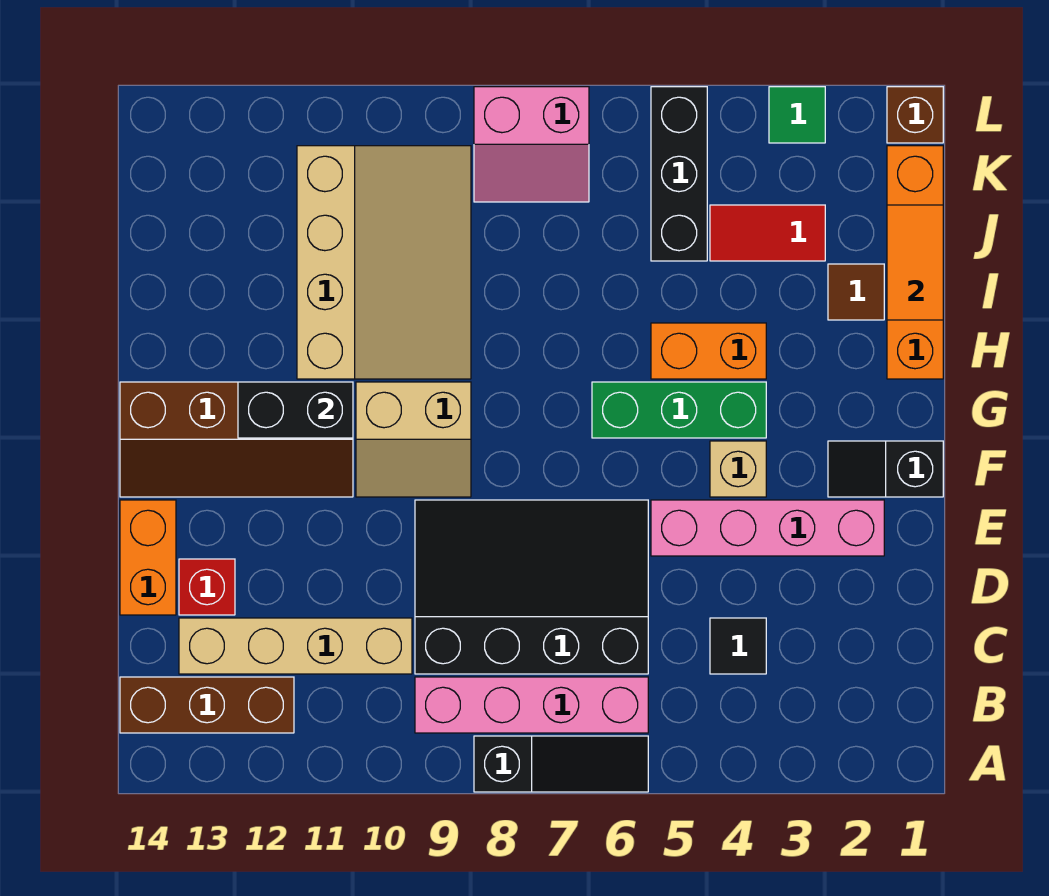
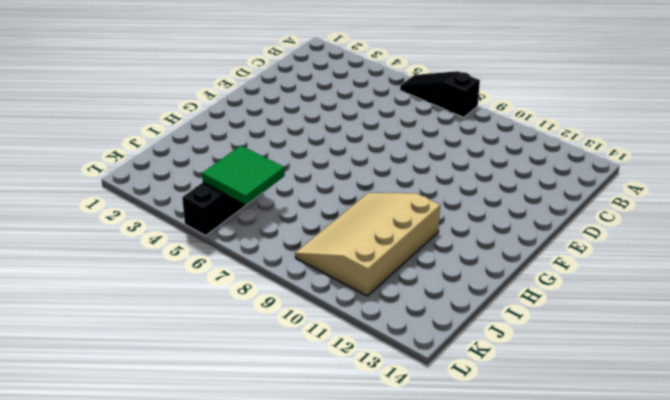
green tile J5:K6 level 2 -> none
none -> pink brick B6:B9 level 1
none -> brown brick B12:B14 level 1
none -> black tile C4 level 1

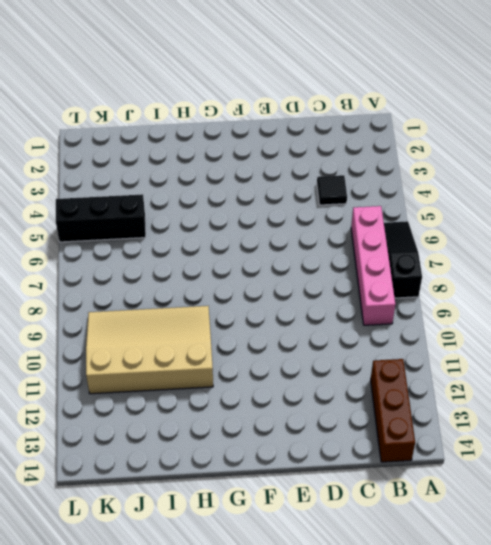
none -> black slope C6:E9 level 1 top C
none -> tan brick C10:C13 level 1
none -> red brick D13 level 1

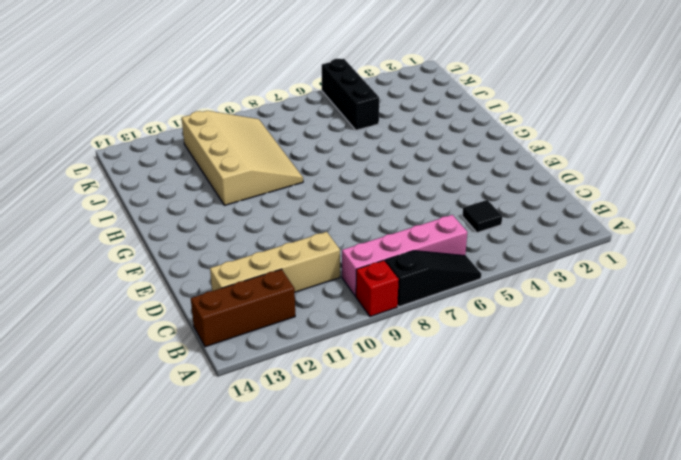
red brick A9 level 1 -> red brick D13 level 1
none -> black slope C6:E9 level 1 top C
none -> orange brick D14:E14 level 1
none -> pink brick E2:E5 level 1

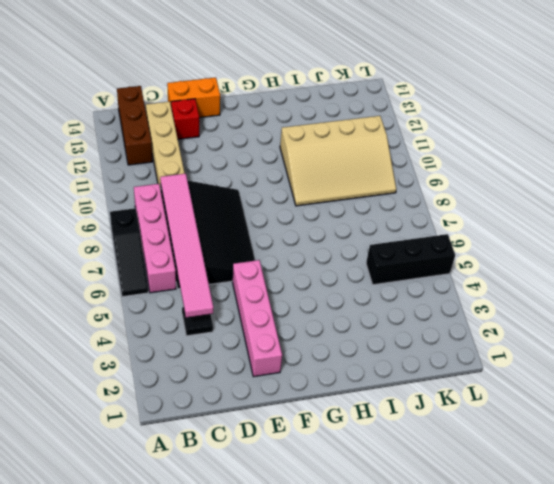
pink tile C4:C9 level 2 -> none
none -> black slope F1:F2 level 1 top 1
none -> tan brick F4 level 1
none -> tan slope F9:G10 level 1 top G

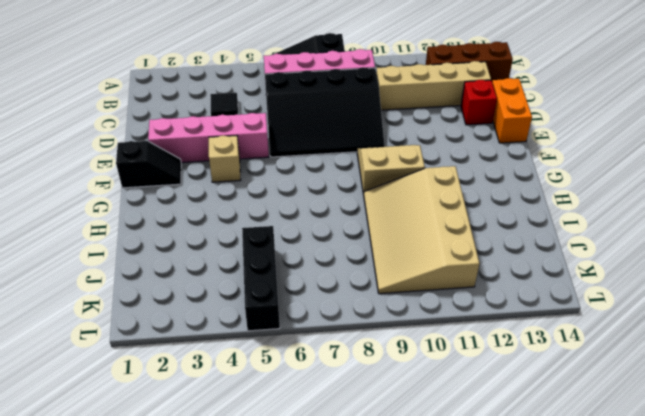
none -> brown slope F11:G14 level 1 top G
none -> green brick G4:G6 level 1
none -> orange brick H1:K1 level 1

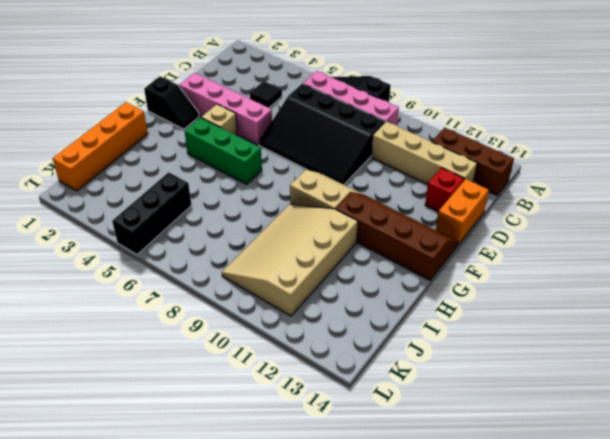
none -> orange brick H4:H5 level 1
none -> brown tile I2 level 1
none -> red tile J3:J4 level 1

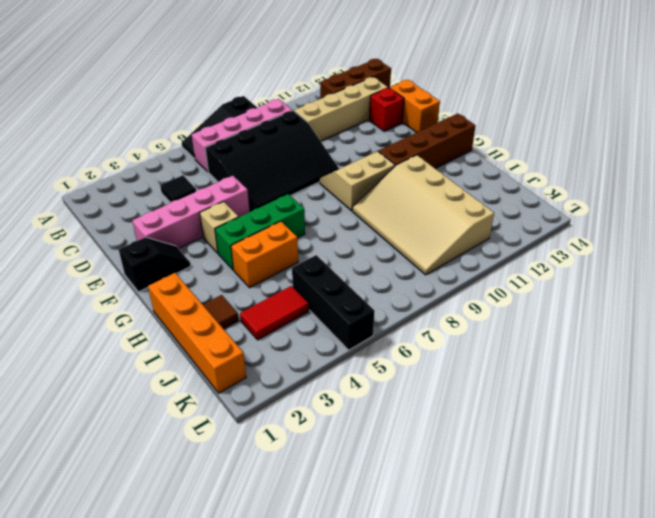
none -> pink slope K7:L8 level 1 top L
none -> brown brick L1 level 1
none -> green tile L3 level 1

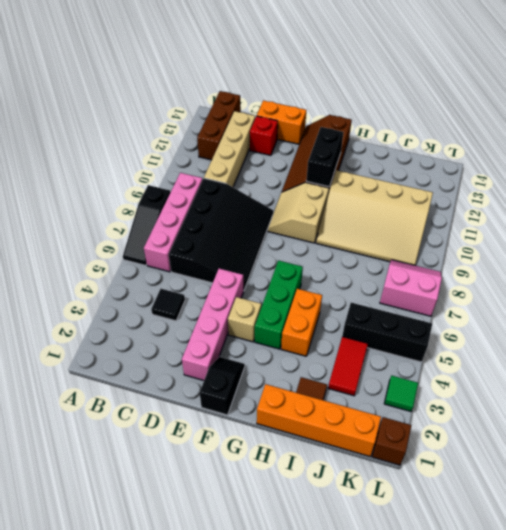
pink slope K7:L8 level 1 top 7 -> pink slope K7:L8 level 1 top L
none -> orange tile I1:J1 level 2

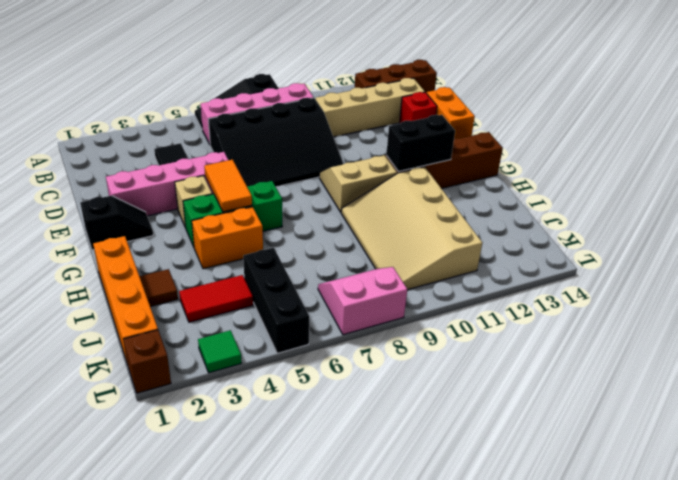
orange tile F5:G5 level 2 -> orange tile I1:J1 level 2

